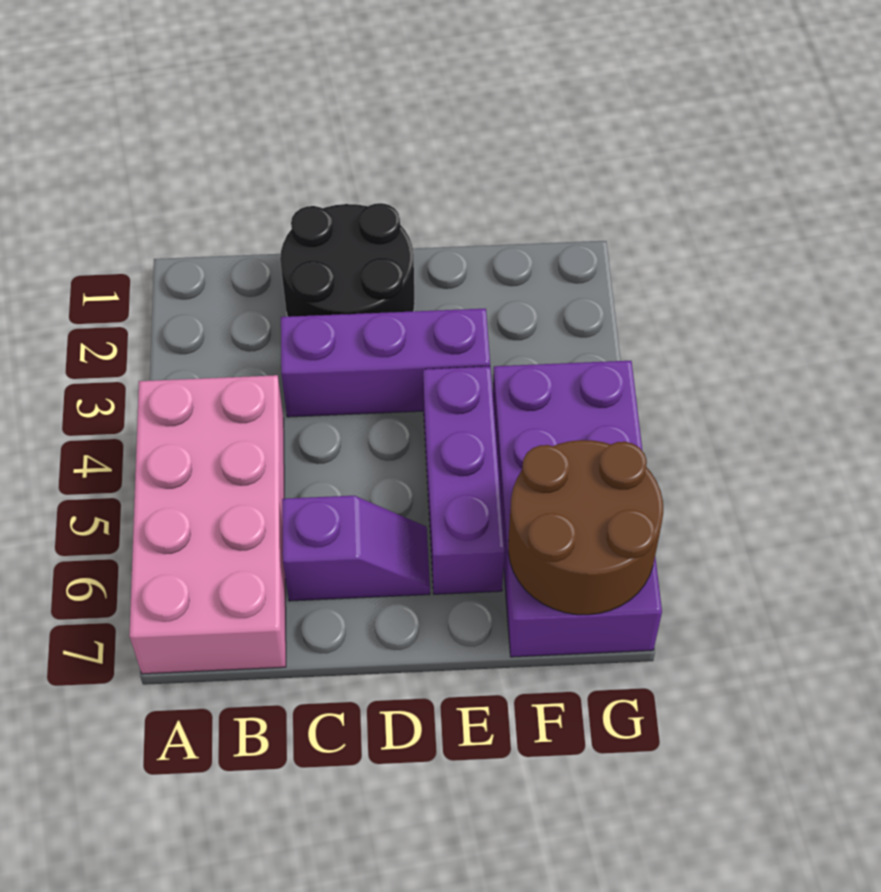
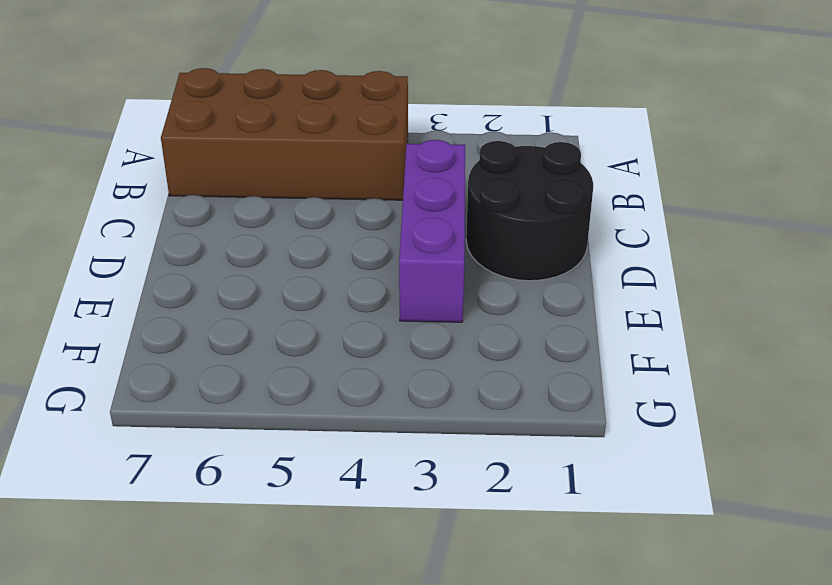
brown brick A4:B7 level 1 -> pink brick A4:B7 level 1
none -> purple slope C6:D6 level 1 top C
none -> purple brick E4:E6 level 1

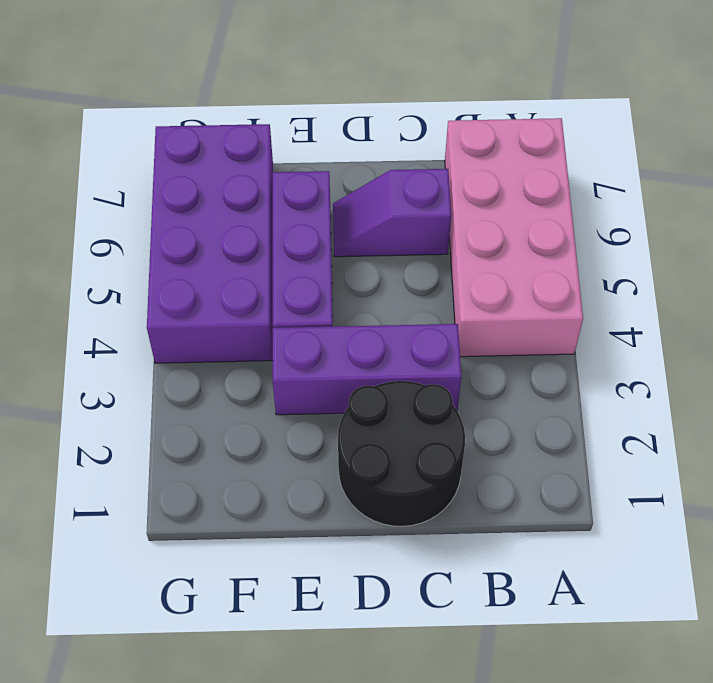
none -> brown round brick F6:G7 level 2

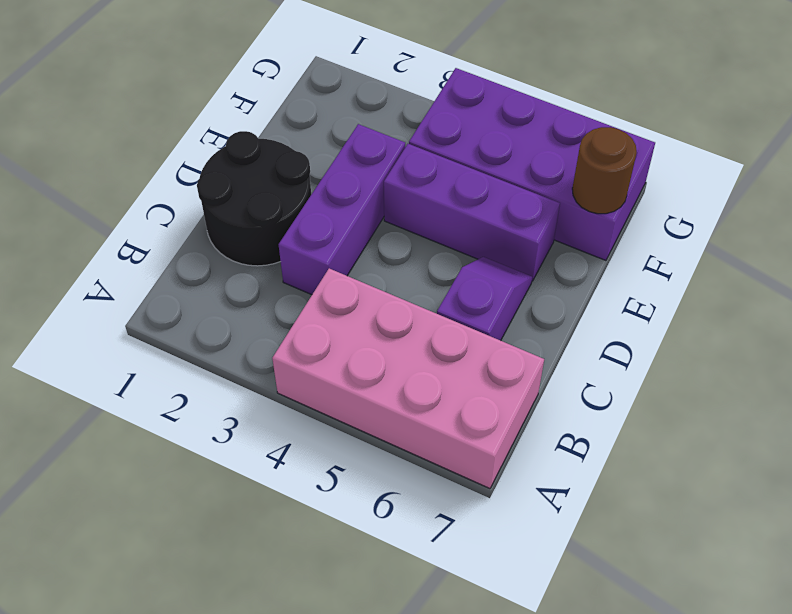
brown round brick F7 level 2 -> brown round brick F6:G7 level 2

